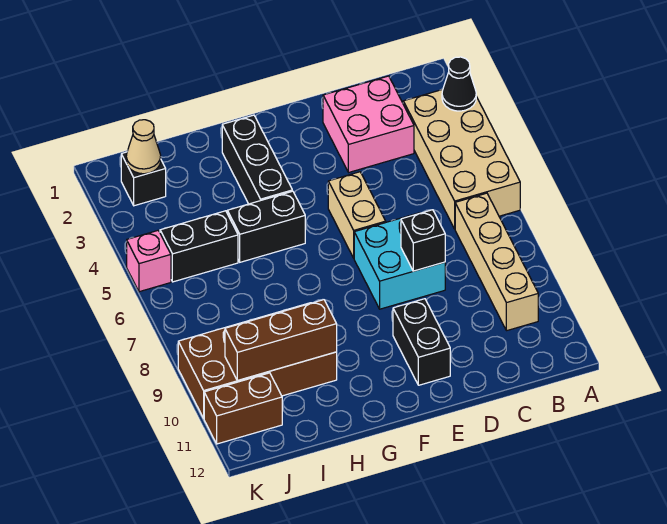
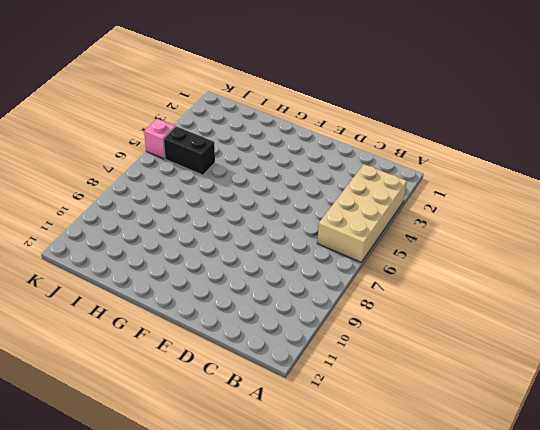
none -> tan brick B7:B10 level 1
none -> pink brick C2:D3 level 1
none -> cyan brick D7:E8 level 1

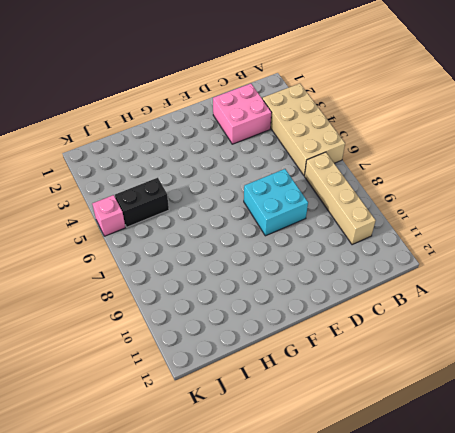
none -> tan brick E5:E6 level 1
none -> black brick E10:E11 level 1
none -> black brick G2:G4 level 1

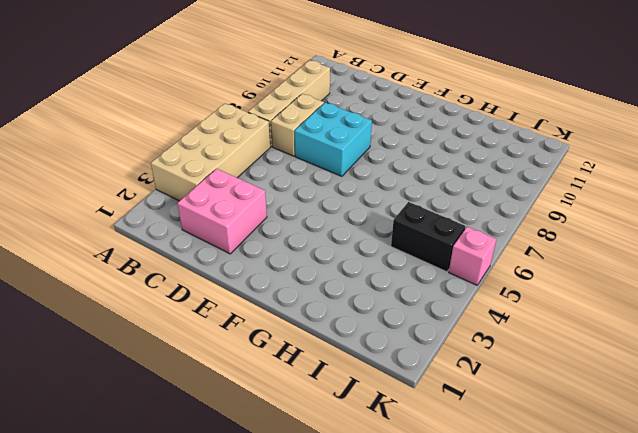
tan brick C7:C8 level 1 -> tan brick E5:E6 level 1
none -> black brick E10:E11 level 1
none -> black brick G2:G4 level 1
none -> black brick G5:H5 level 1

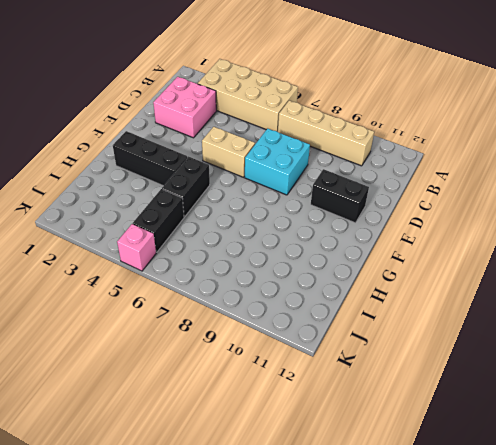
none -> brown brick H9:K10 level 1
none -> black brick J2 level 1
none -> brown brick J11:K11 level 1

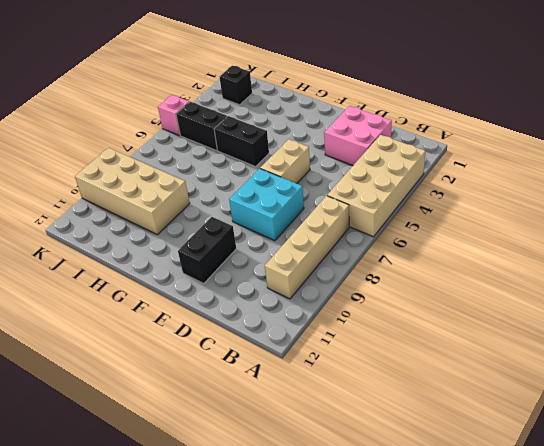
tan brick H9:K10 level 1 -> brown brick H9:K10 level 1
none -> black brick G2:G4 level 1
none -> brown brick J11:K11 level 1
none -> black cone A3 level 2

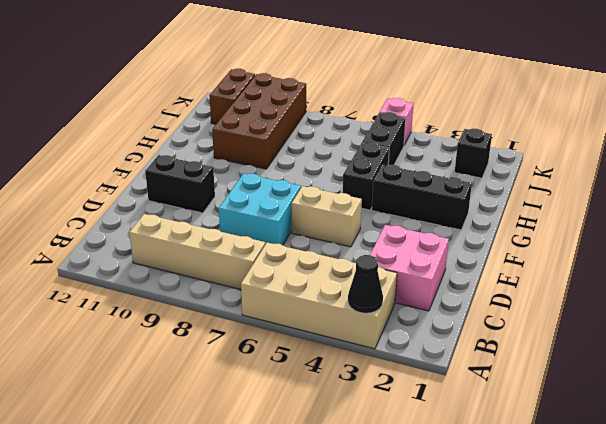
none -> black brick D8 level 2
none -> brown brick H10:J10 level 2
none -> tan cone J2 level 2

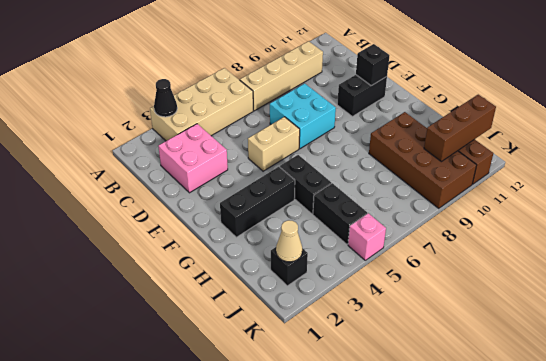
black brick E11 level 2 -> black brick D8 level 2
brown brick J10:J12 level 2 -> brown brick H10:J10 level 2

